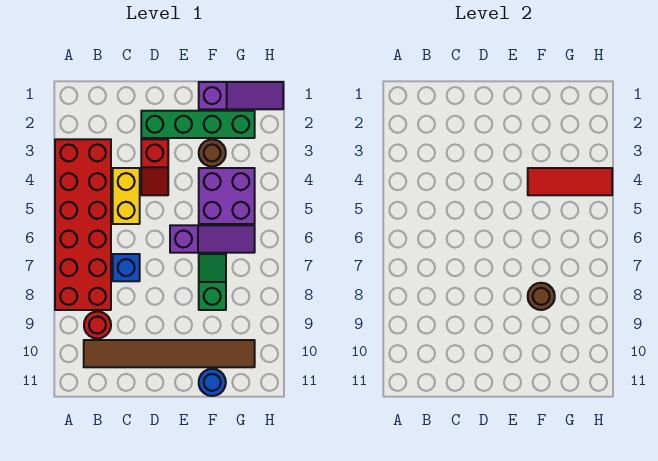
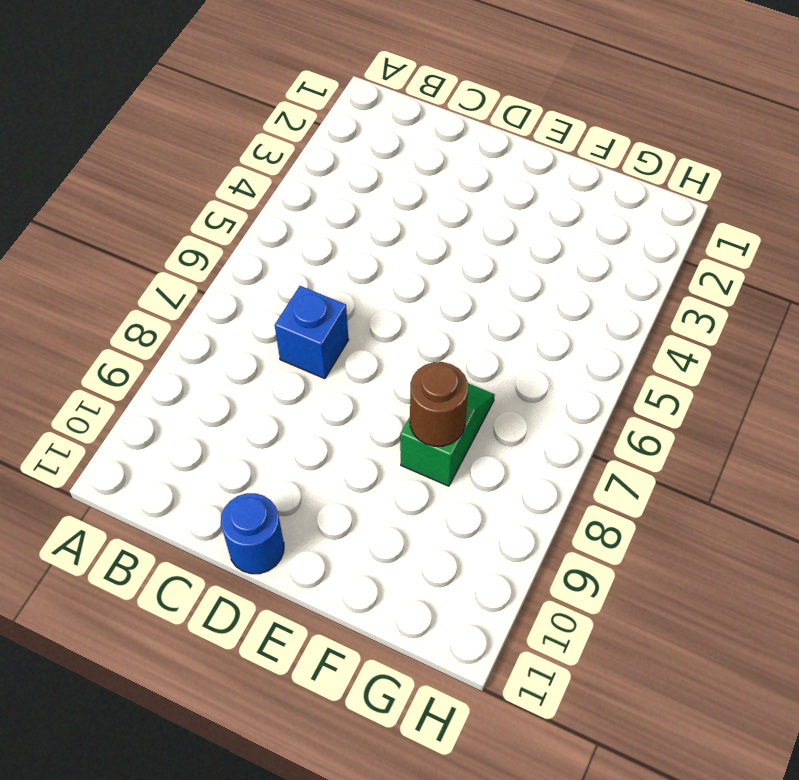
blue round brick D11 level 1 -> blue round brick F11 level 1
none -> red brick A3:B8 level 1
none -> red round brick B9 level 1
none -> brown tile B10:G10 level 1

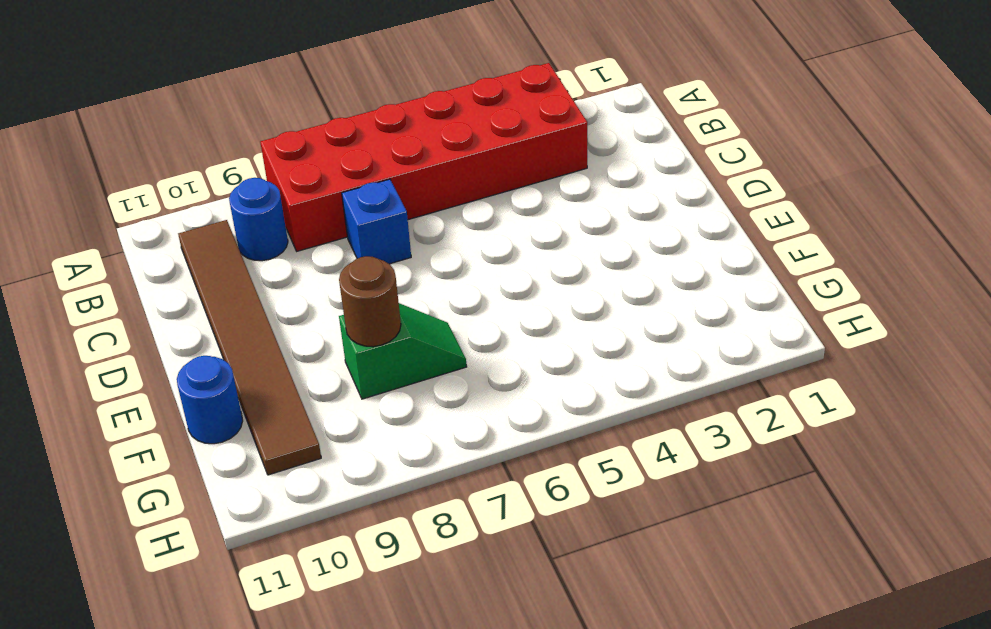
blue round brick B9 level 1 -> red round brick B9 level 1
none -> yellow brick C4:C5 level 1
none -> green brick D2:G2 level 1
none -> red slope D3:D4 level 1 top 3

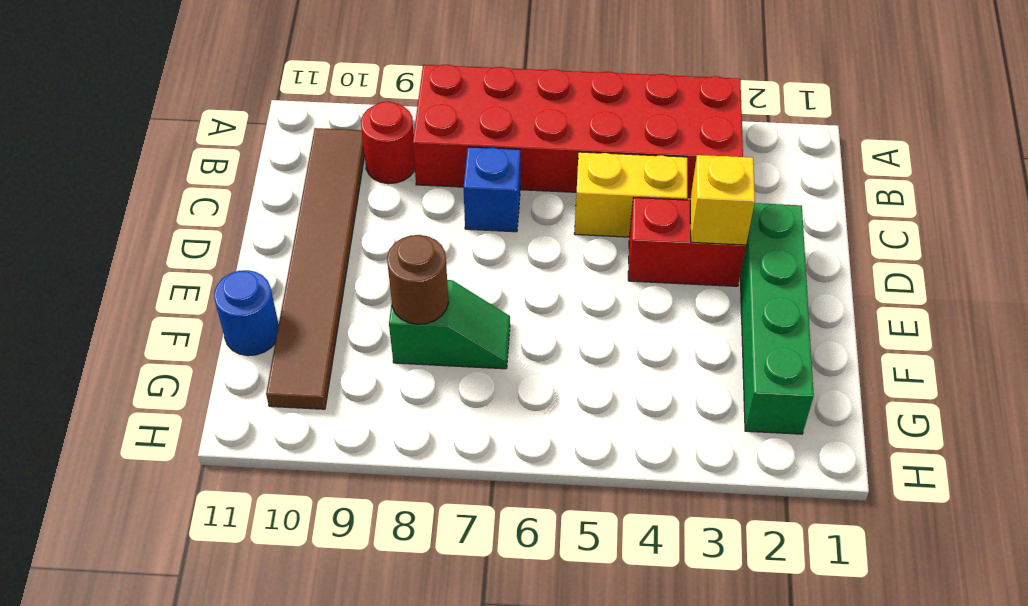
red brick D3:D4 level 1 -> red slope D3:D4 level 1 top 3
yellow brick D3 level 2 -> none
none -> purple slope E6:G6 level 1 top E
none -> purple slope F1:H1 level 1 top F
none -> brown round brick F3 level 1

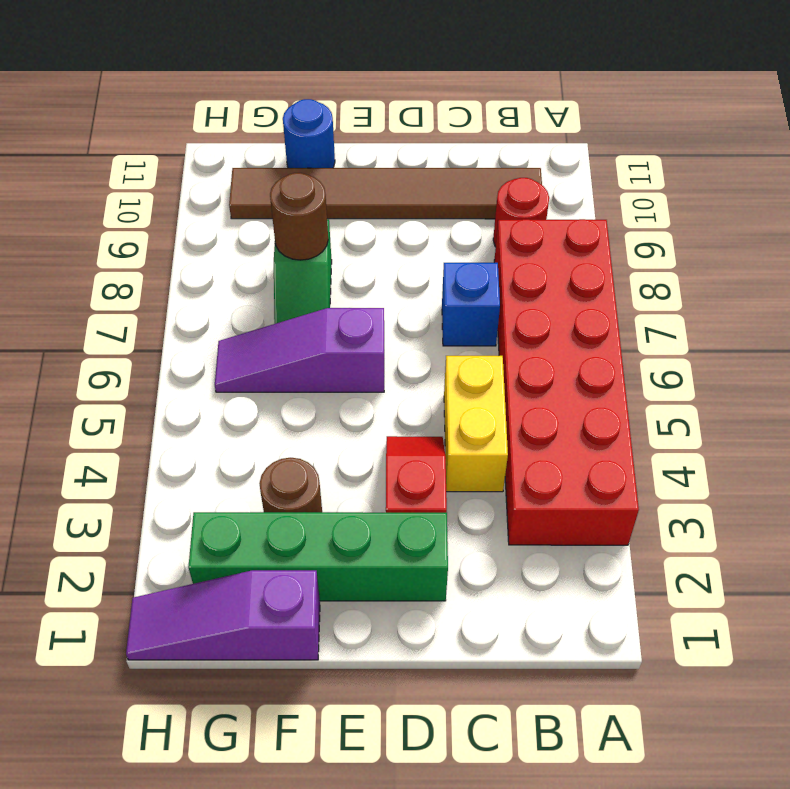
none -> purple brick F4:G5 level 1
none -> red tile F4:H4 level 2

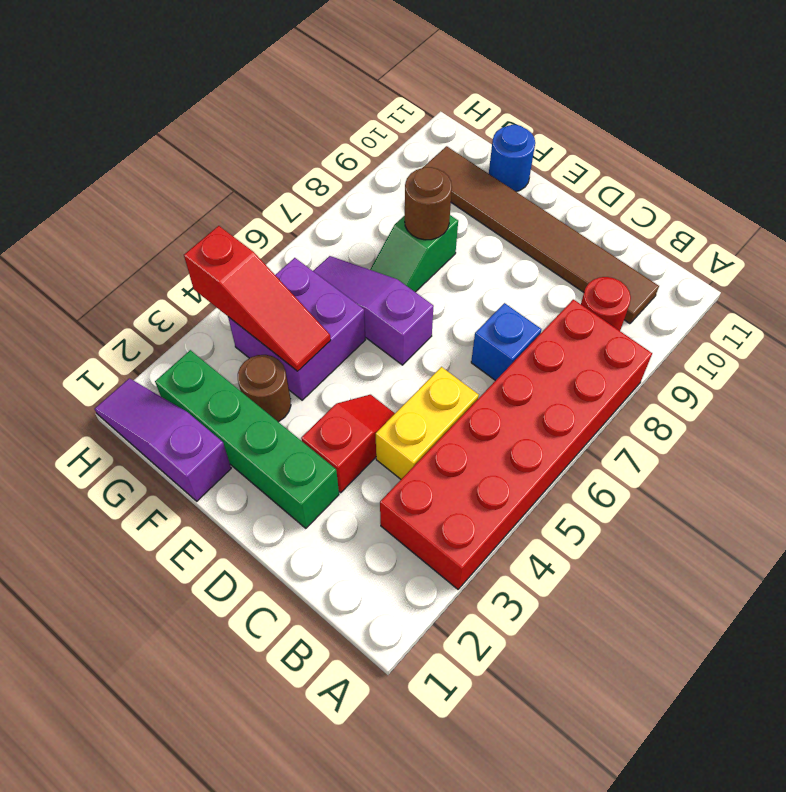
red slope F4:H4 level 2 top H -> red tile F4:H4 level 2

